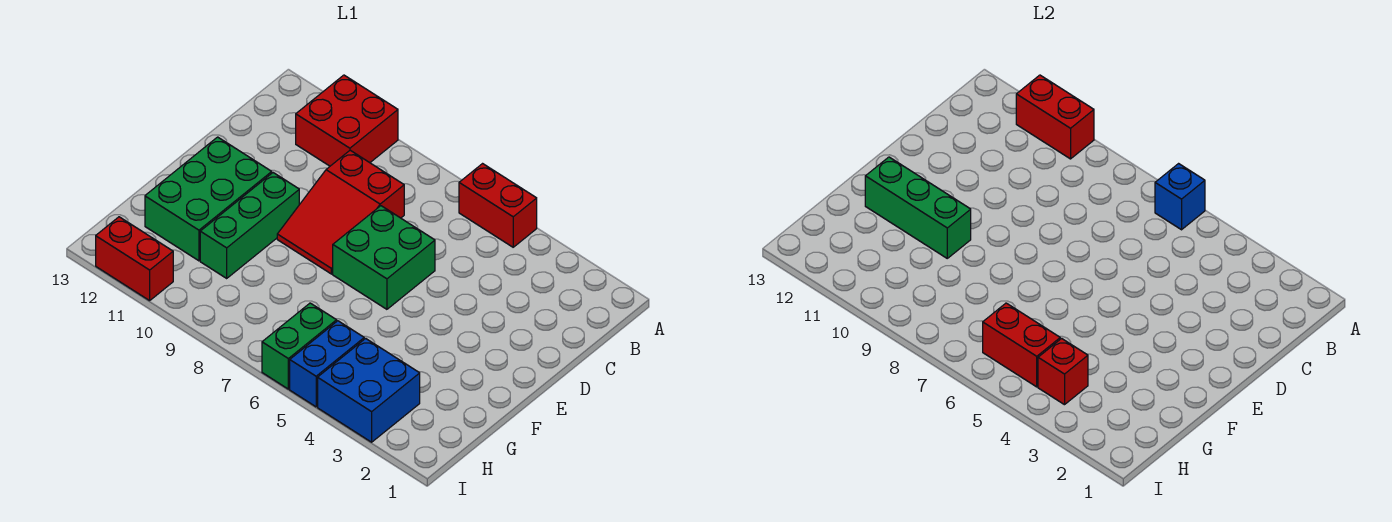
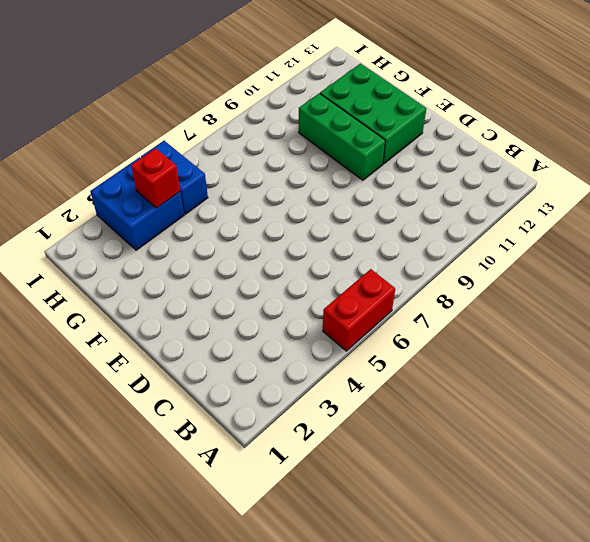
none -> red brick A10:B11 level 1
none -> red slope C8:E9 level 1 top C
none -> green brick D6:E7 level 1

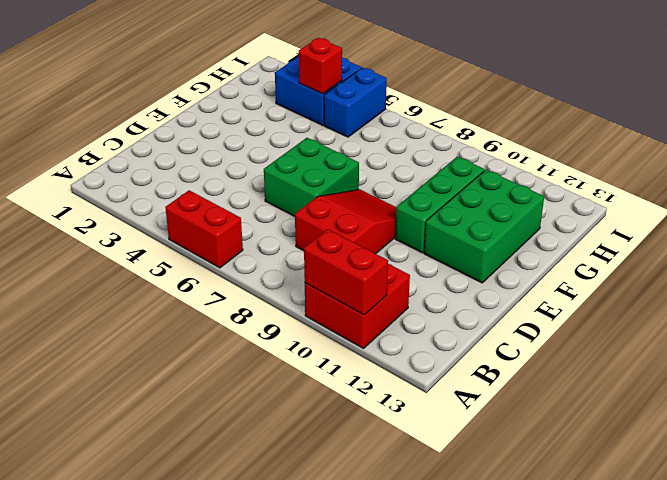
none -> green brick H6:I6 level 1
none -> red brick I11:I12 level 1
none -> blue brick A6 level 2

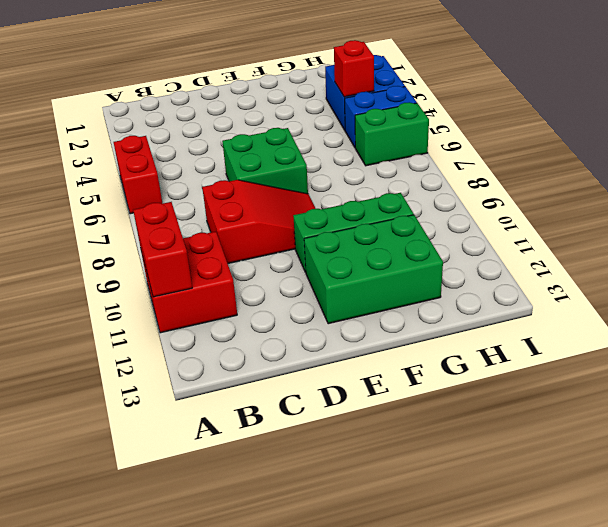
none -> red brick I11:I12 level 1
none -> blue brick A6 level 2
none -> green brick F10:F12 level 2

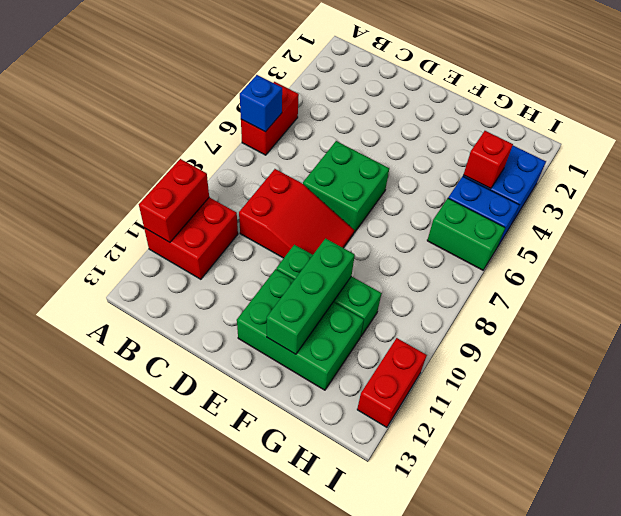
none -> red brick H5:H6 level 2

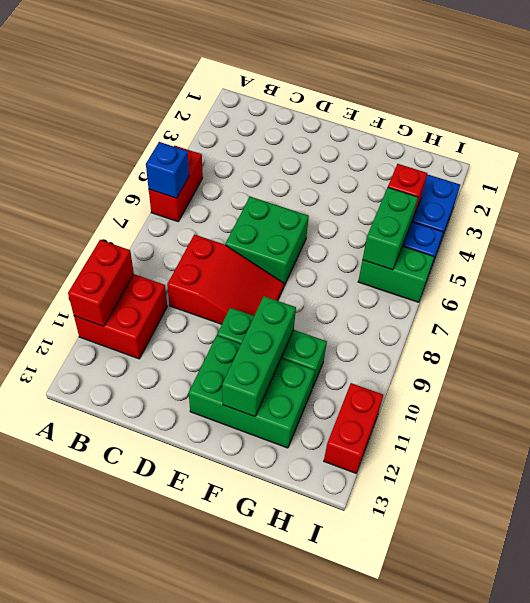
green brick H5:H6 level 2 -> red brick H5:H6 level 2

